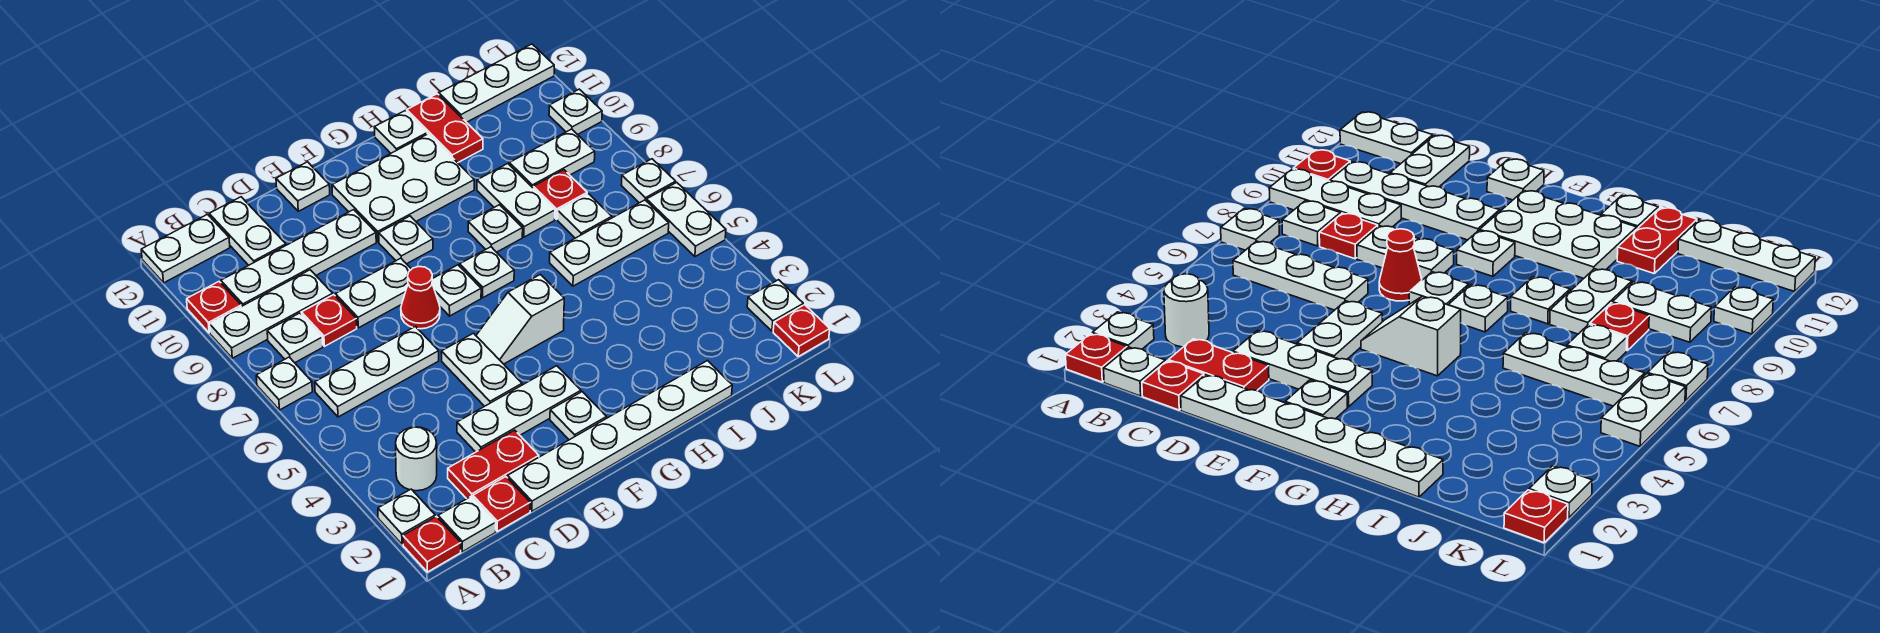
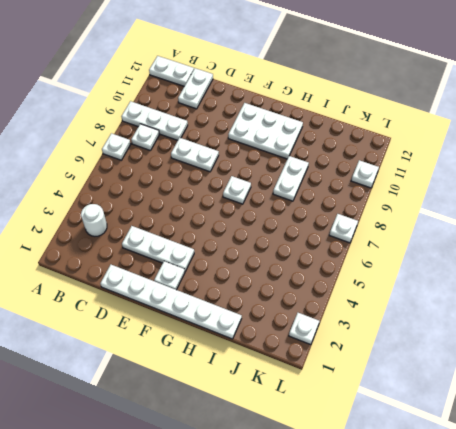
none -> red plate A1 level 1
none -> white plate A2 level 1
none -> red plate A10 level 1
none -> white plate B1 level 1

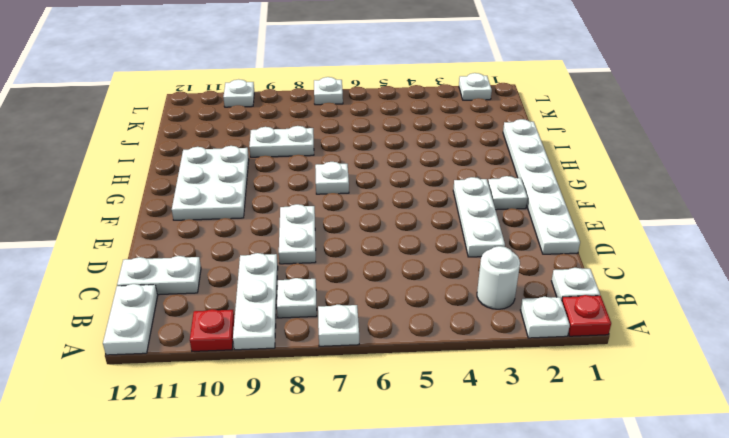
none -> white plate B6:D6 level 1
none -> white plate B10:E10 level 1
none -> red plate C1 level 1
none -> red plate C2:D2 level 1

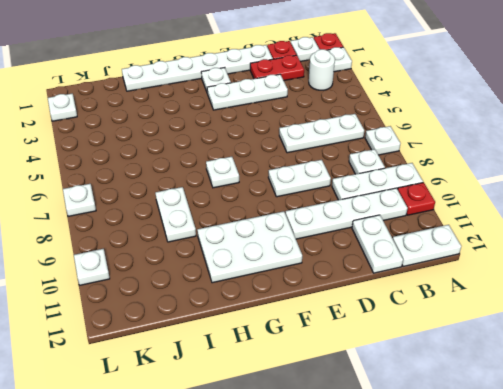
none -> red plate C8 level 1
none -> white plate E4:E5 level 1
none -> red cone E7 level 1
none -> white plate E12 level 1

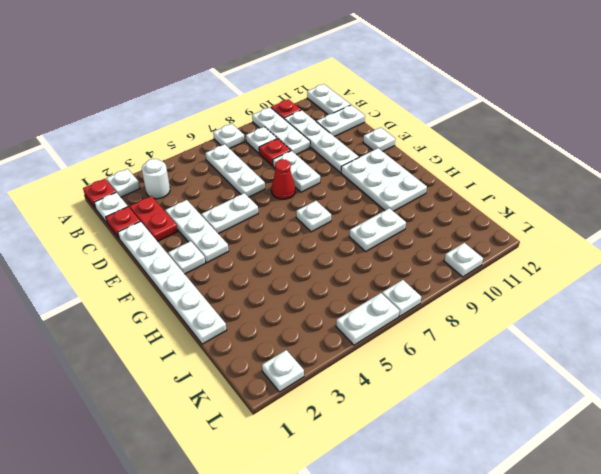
none -> white slope F5:G5 level 1 top G
none -> white plate F7 level 1
none -> white plate F9 level 1
none -> white plate H8 level 1

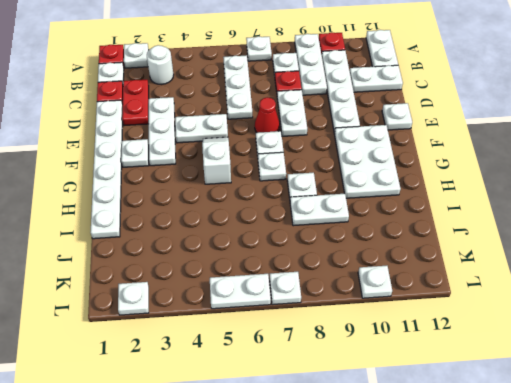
none -> white plate F9 level 1
none -> white plate H12 level 1
none -> white plate I6:K6 level 1
none -> red plate I11:I12 level 1

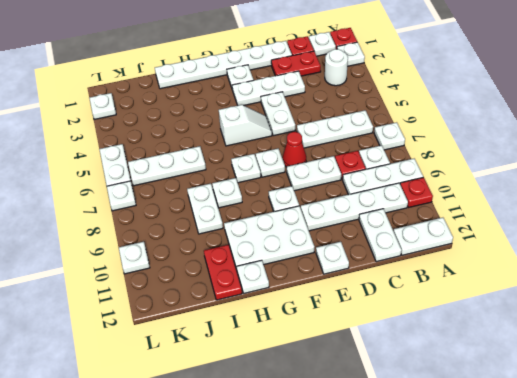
none -> white plate J7 level 1
none -> red plate J8 level 1
none -> white plate J9:K9 level 1
none -> white plate J12:L12 level 1

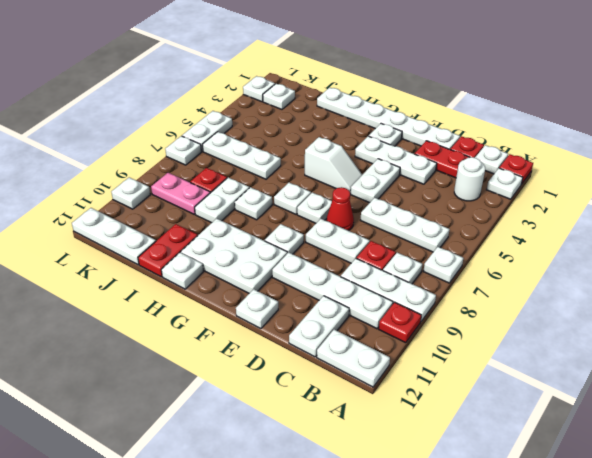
pink plate J9:K9 level 1 -> white plate J9:K9 level 1
white plate K2 level 1 -> white plate J7 level 1
none -> red plate L1 level 1

